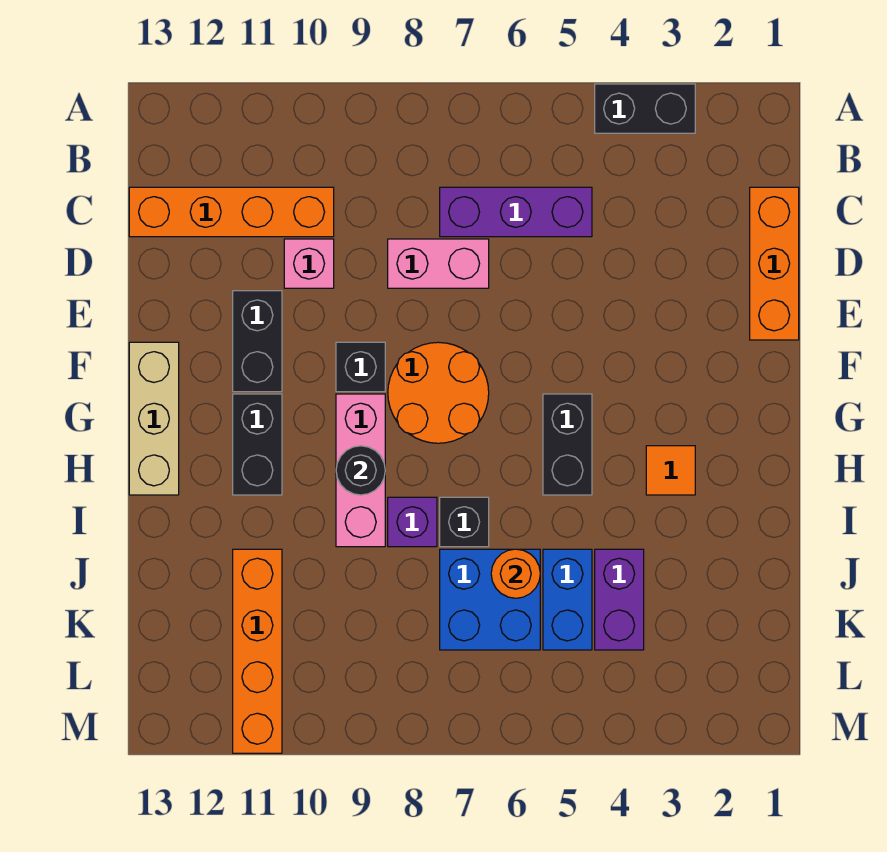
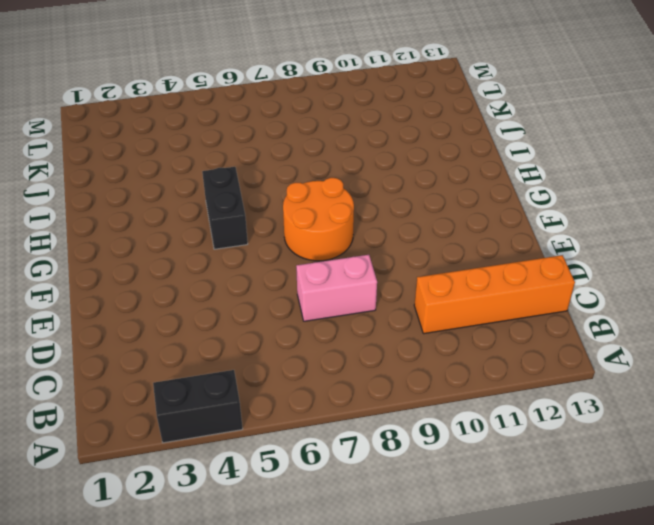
none -> orange brick C1:E1 level 1
none -> purple brick C5:C7 level 1
none -> pink brick D10 level 1

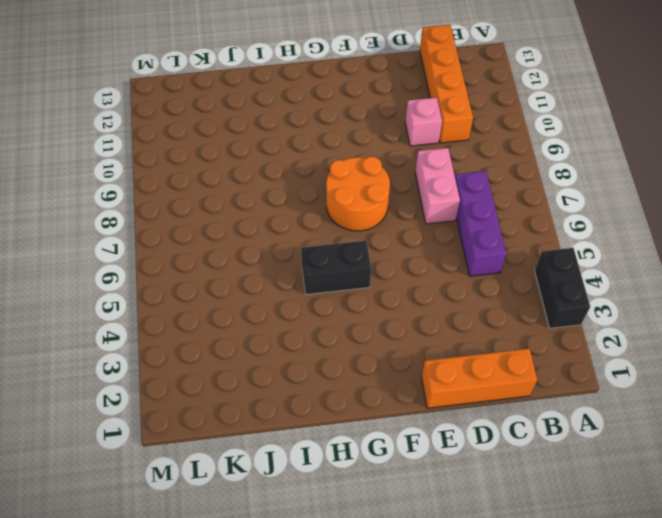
none -> black brick E11:F11 level 1
none -> black brick F9 level 1
none -> tan brick F13:H13 level 1

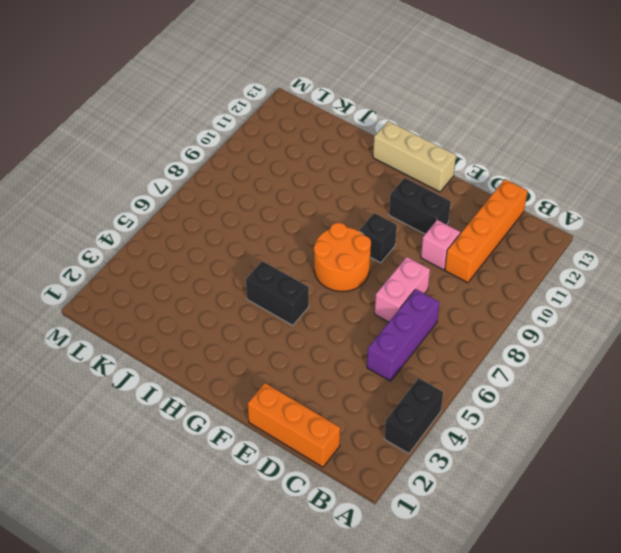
none -> pink brick G9:I9 level 1
none -> black brick G11:H11 level 1
none -> orange tile H3 level 1

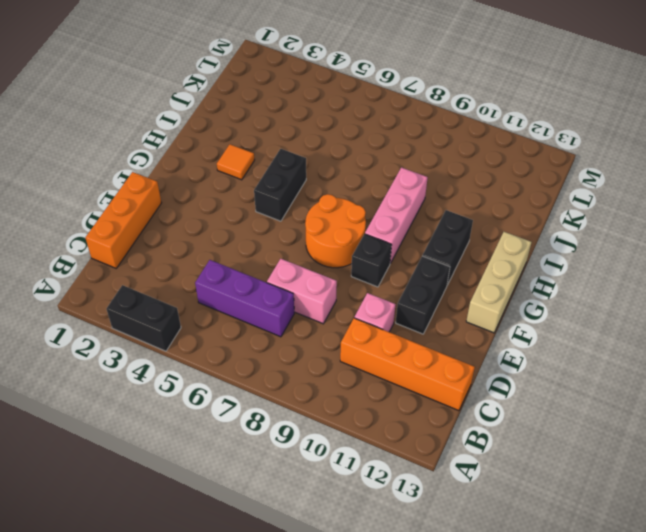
none -> black brick I7 level 1
none -> purple brick I8 level 1
none -> purple brick J4:K4 level 1

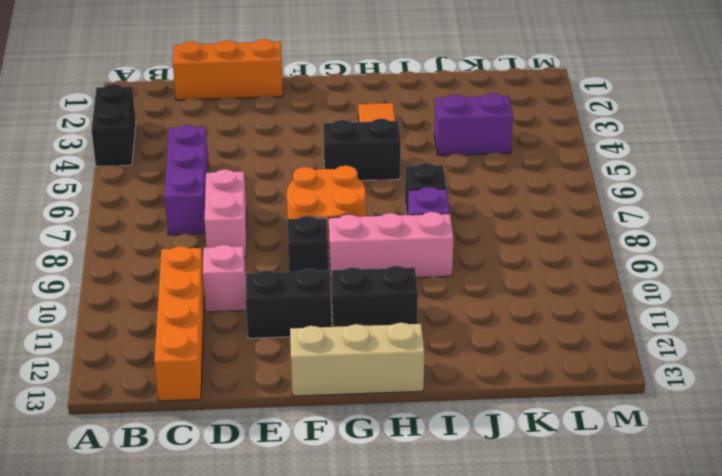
none -> blue brick J5:K5 level 1
none -> blue brick J6:K7 level 1
none -> orange brick J11:M11 level 1

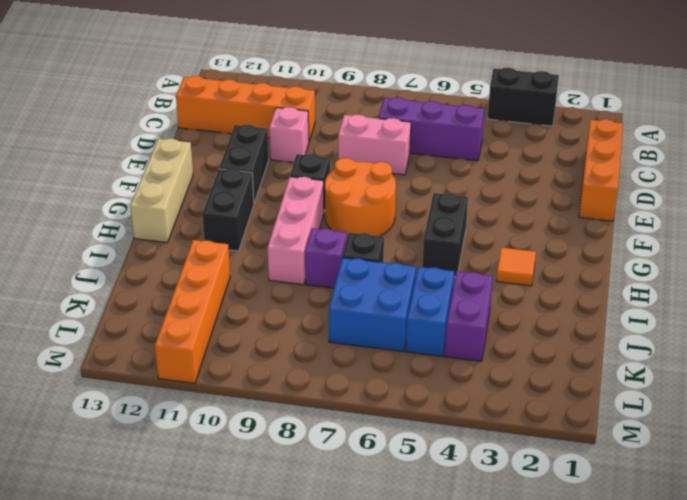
none -> black round brick H9 level 2
none -> orange round brick J6 level 2

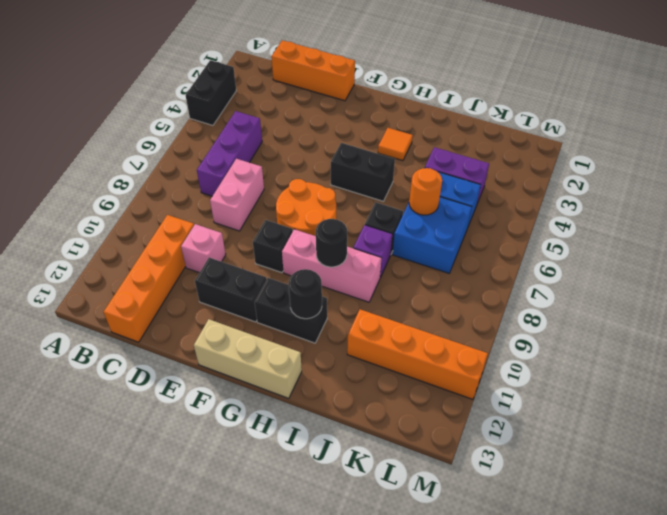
black round brick H11 level 2 -> none

